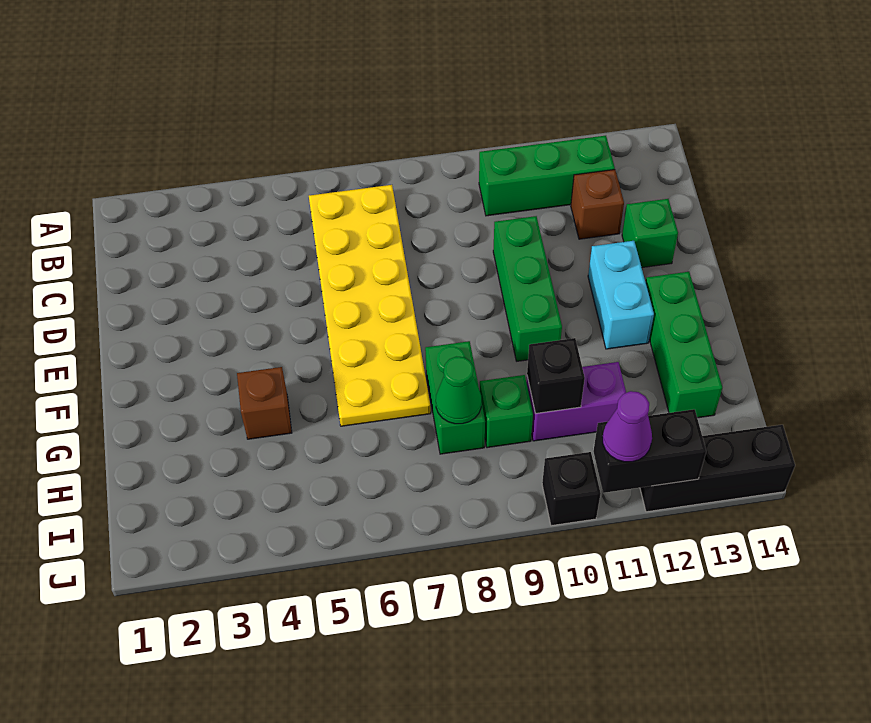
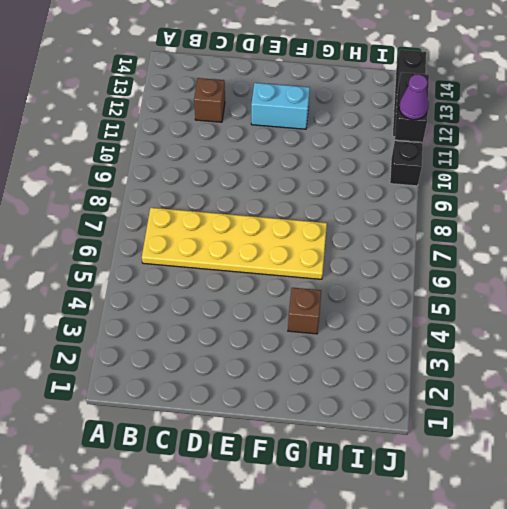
none -> green brick B10:B12 level 1
none -> green brick D10:F10 level 1
none -> green brick D13 level 1

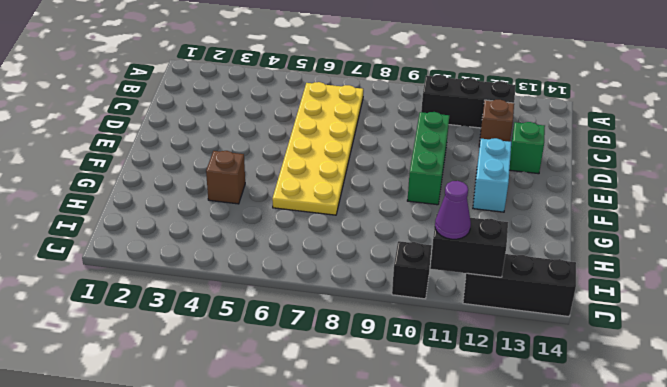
black brick B10:B12 level 1 -> green brick B10:B12 level 1
none -> green brick F13:H13 level 1
none -> green brick G8:H8 level 1
none -> green brick H9 level 1

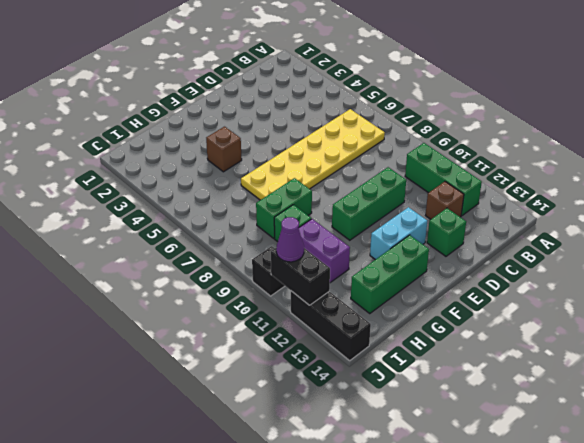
none -> green cone H8 level 2
none -> black brick H10 level 2

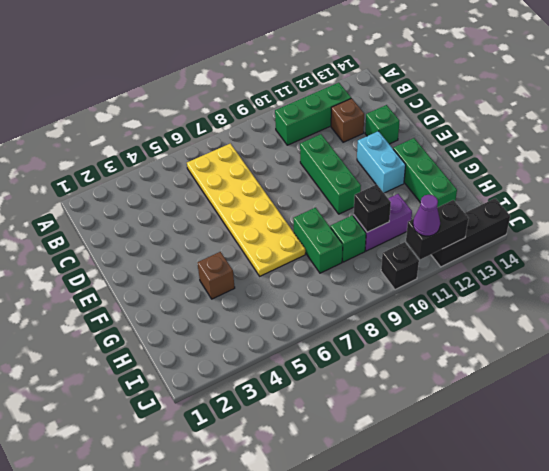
none -> green cone H8 level 2

